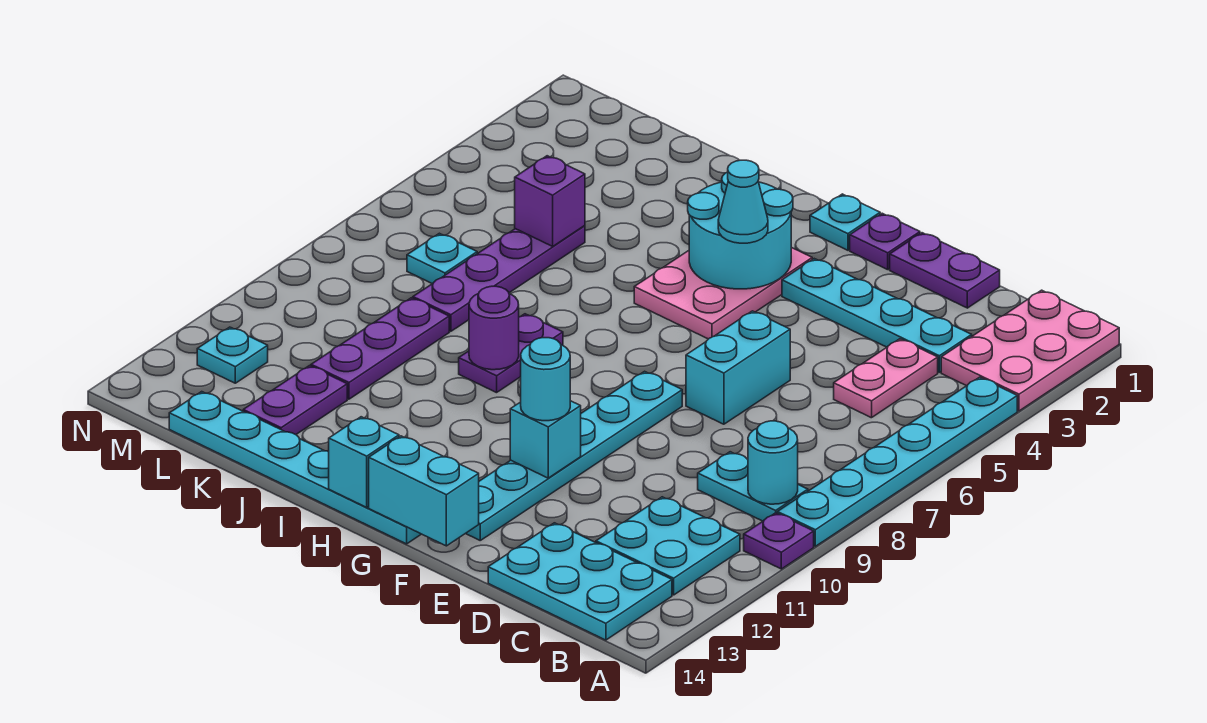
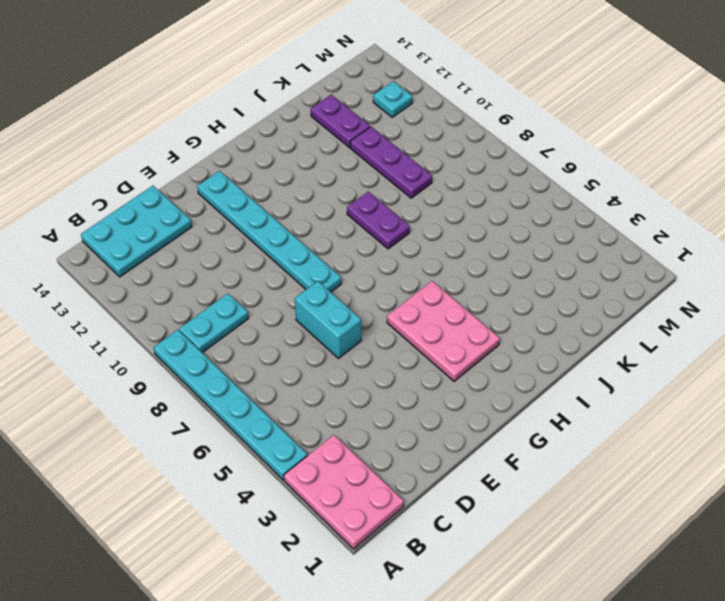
none -> purple plate A10 level 1
none -> cyan plate B11:C12 level 1
none -> cyan plate C3:F3 level 1
none -> pink plate C4:C5 level 1

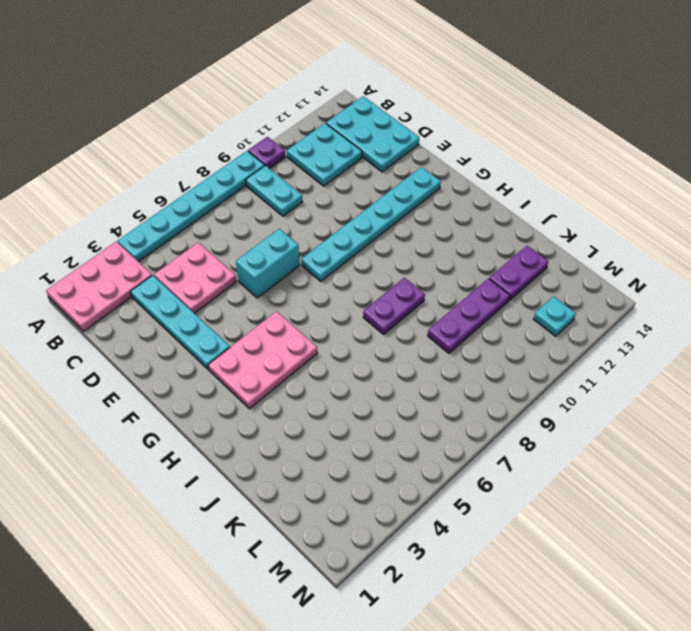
pink plate C4:D5 level 1 -> pink plate C4:C5 level 1
none -> purple plate D1:E1 level 1
none -> purple plate F1 level 1
none -> cyan plate G1 level 1
none -> cyan plate G14:L14 level 1

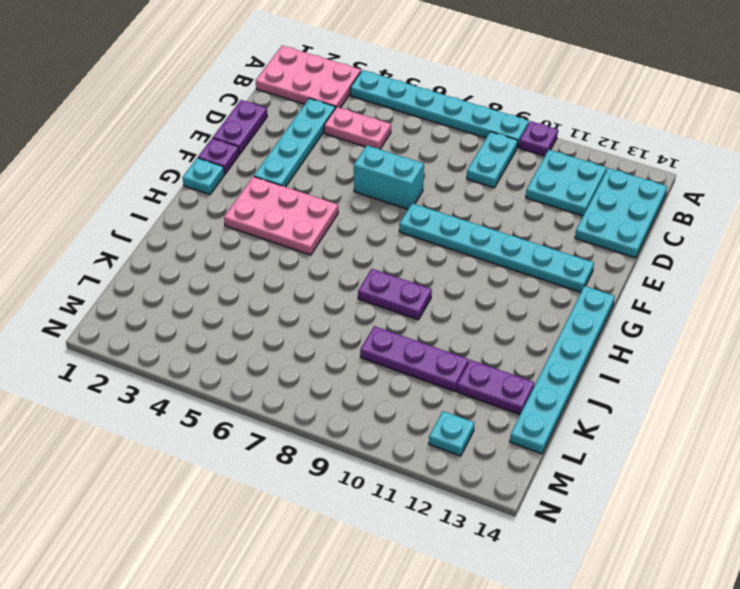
none -> purple plate K5:K8 level 1
none -> cyan plate L7 level 1
none -> cyan round brick B9 level 2
none -> cyan brick F11 level 2

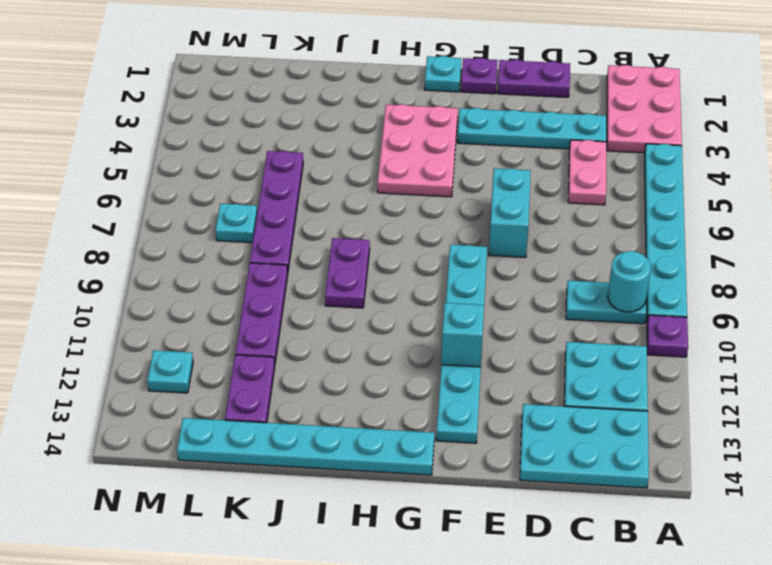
none -> cyan brick F14:G14 level 2
none -> cyan round brick G3:H4 level 2
none -> cyan brick H14 level 2
none -> purple round brick I9 level 2

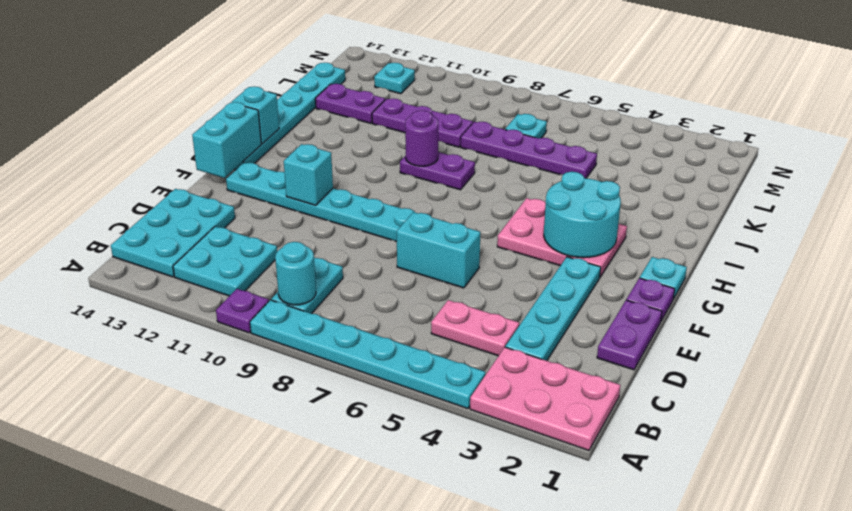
none -> purple brick K5 level 2
none -> cyan round brick F11 level 3
none -> cyan cone G4 level 3

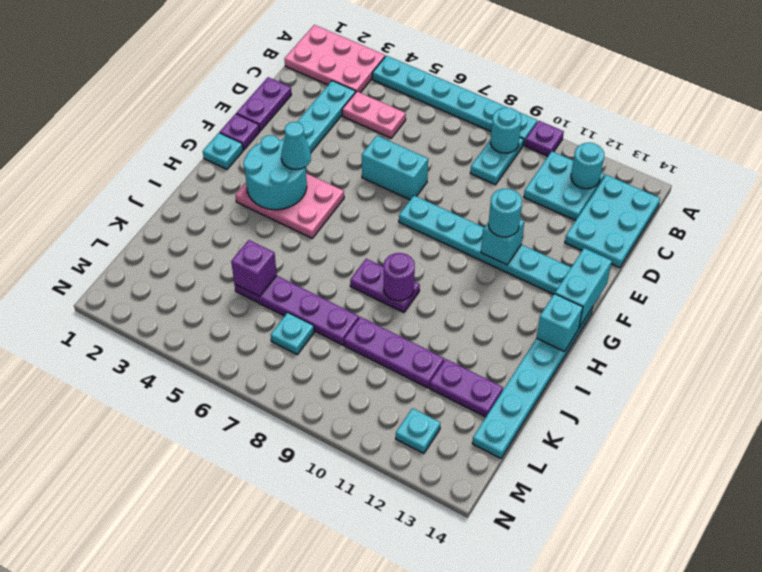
cyan round brick B12 level 2 -> none

